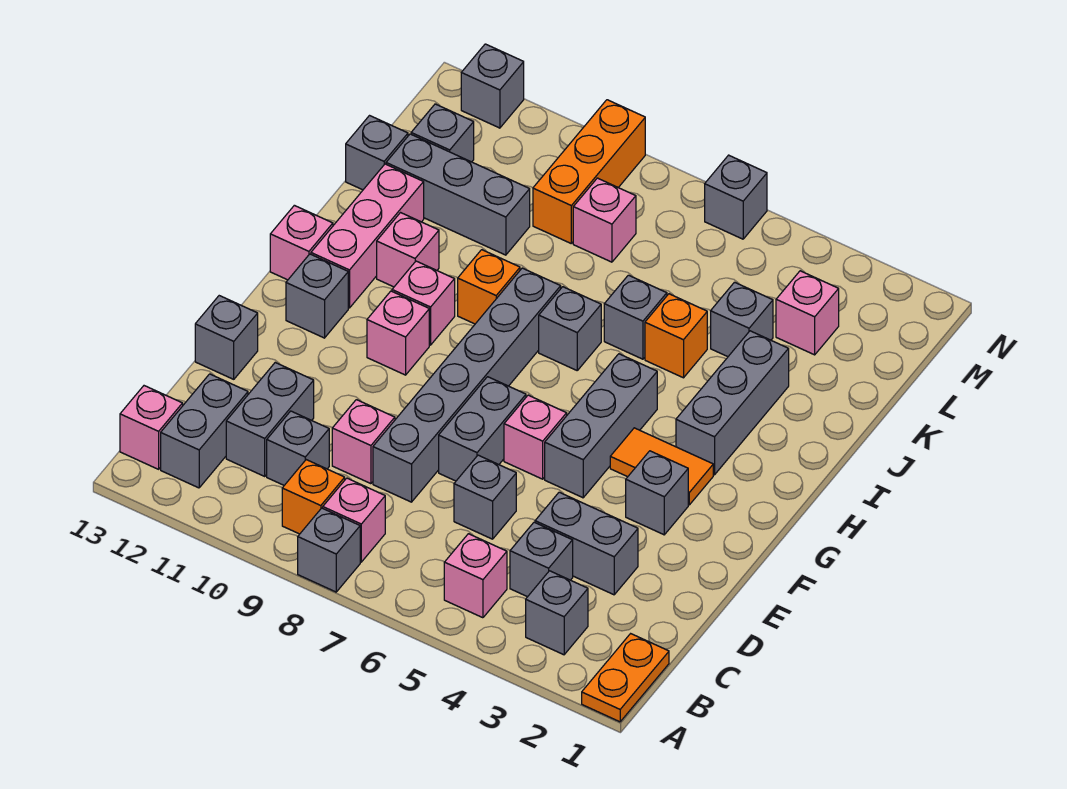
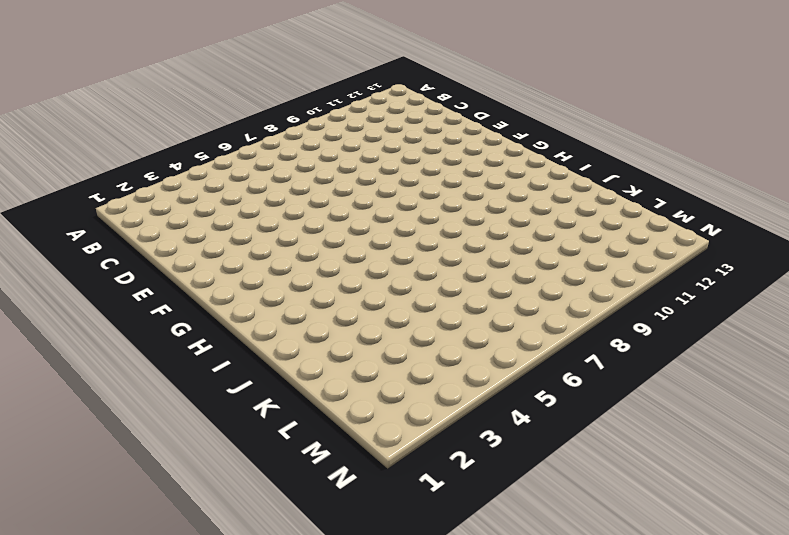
none -> orange plate A1:B1 level 1
none -> grey brick A8 level 1
none -> grey brick B3 level 1
none -> pink brick B5 level 1

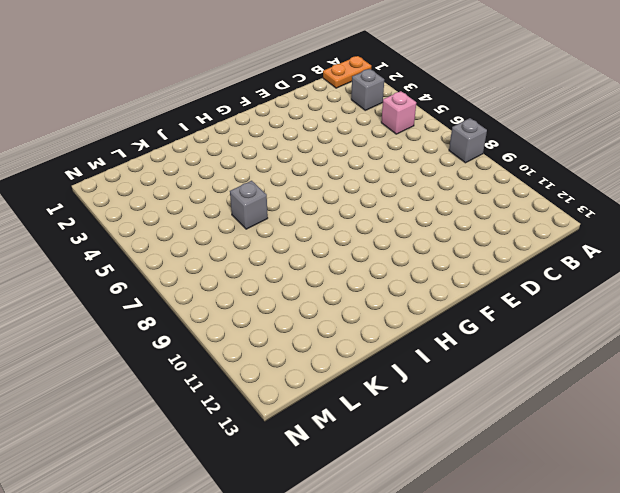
none -> pink brick B8 level 1
none -> orange brick B9 level 1
none -> grey brick B12:C12 level 1
none -> pink brick B13 level 1

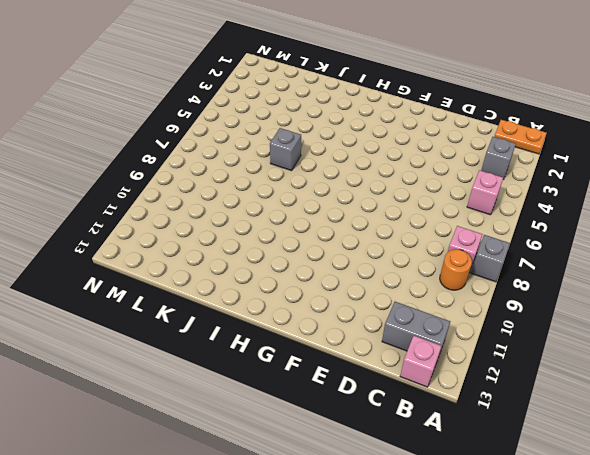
orange round brick B9 level 1 -> orange brick B9 level 1
none -> grey brick C4 level 1
none -> grey brick C10 level 1
none -> grey brick C11:D11 level 1
none -> grey brick D3:D4 level 1

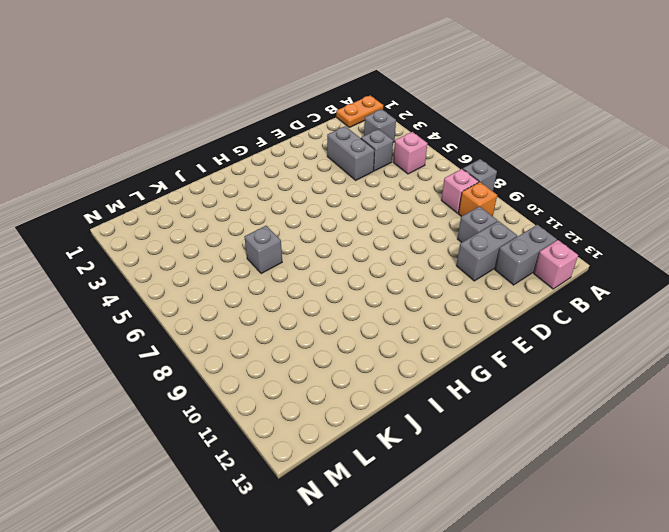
none -> grey brick D6 level 1
none -> grey brick D8:I8 level 1
none -> pink brick D9 level 1
none -> grey brick E7:F7 level 1

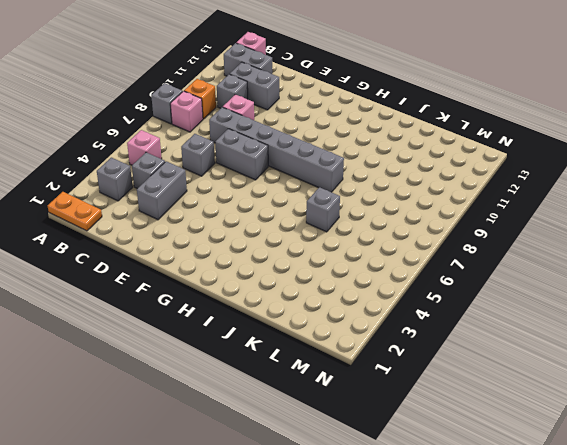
none -> grey brick E13 level 1
none -> grey brick F3 level 1
none -> grey brick F5:H5 level 1
none -> pink brick F6 level 1

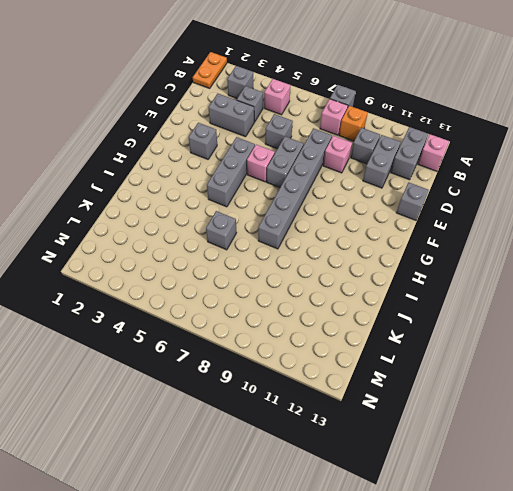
none -> orange tile G3:G4 level 1
none -> pink brick G10 level 1
none -> grey brick G12 level 1
none -> grey brick H3:J3 level 1

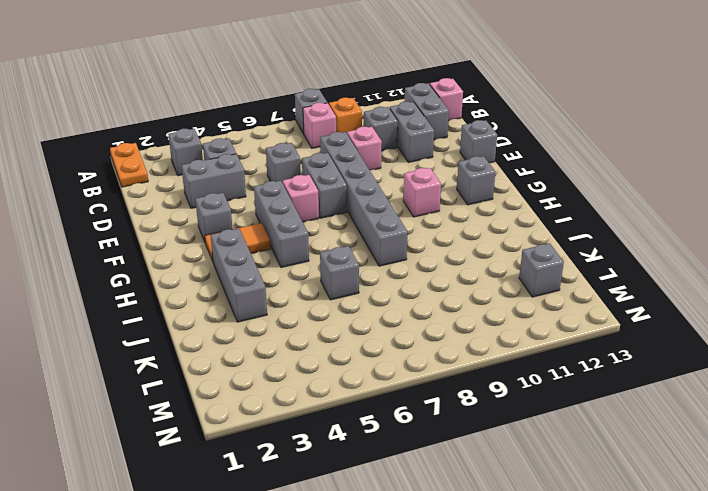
none -> pink brick B5 level 1
none -> pink brick H10 level 1
none -> pink brick H12:J12 level 1
none -> pink brick H13 level 1

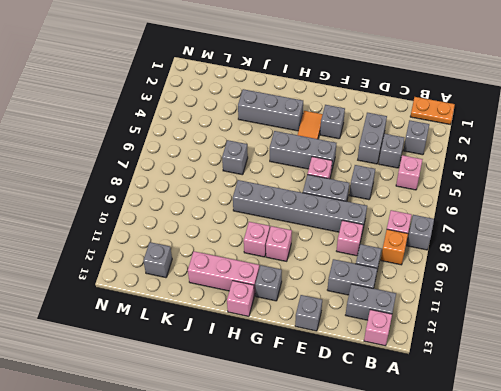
none -> grey brick I7 level 1
none -> orange brick I9 level 1
none -> pink brick I11 level 1
none -> orange brick J5 level 1

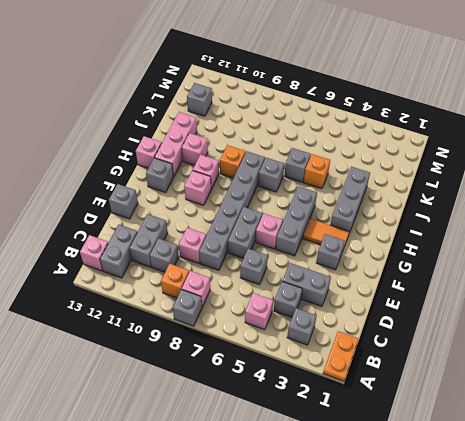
none -> grey brick K4 level 1
none -> grey brick K10:K12 level 1
none -> grey brick K13 level 1
none -> pink brick L3 level 1

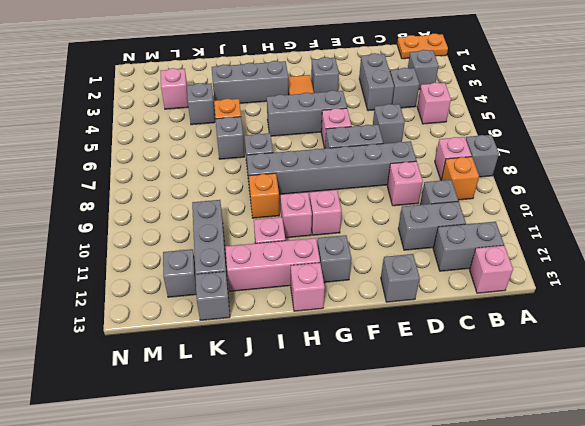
none -> pink brick L8 level 1
none -> orange brick L9:N9 level 1
none -> grey brick N6 level 1
none -> grey brick N12 level 1

